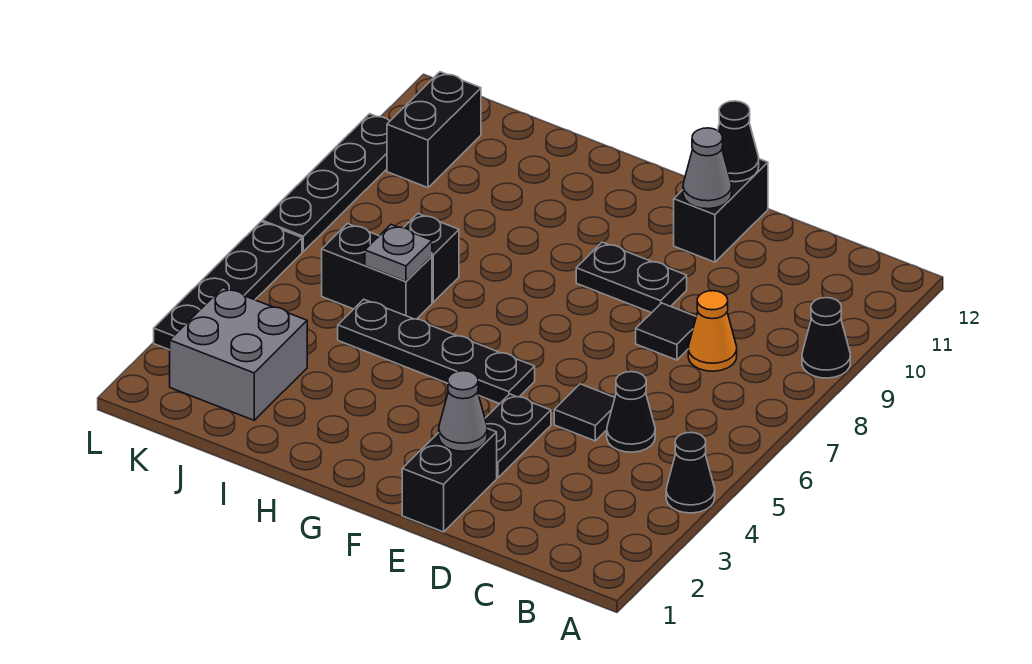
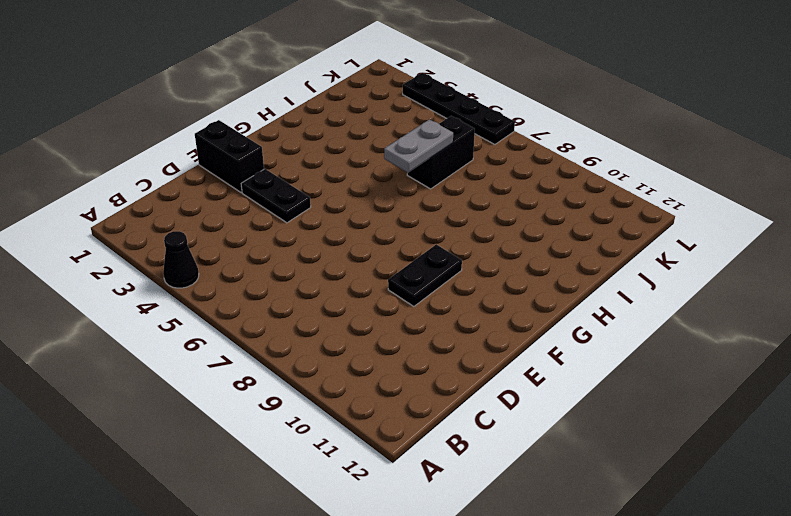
grey plate H6:I6 level 2 -> grey plate I6 level 2
none -> black cone A9 level 1
none -> black cone C5 level 1
none -> orange cone C8 level 1

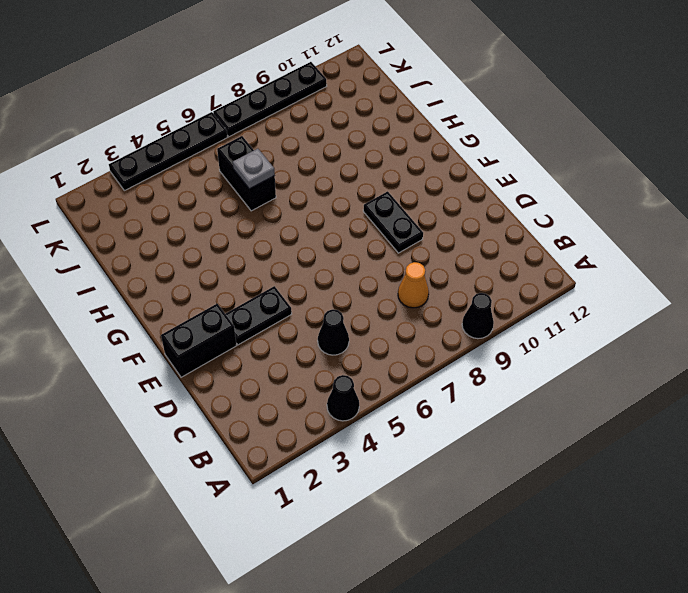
none -> black tile D5 level 1
none -> black tile D8 level 1
none -> black brick E11:E12 level 1

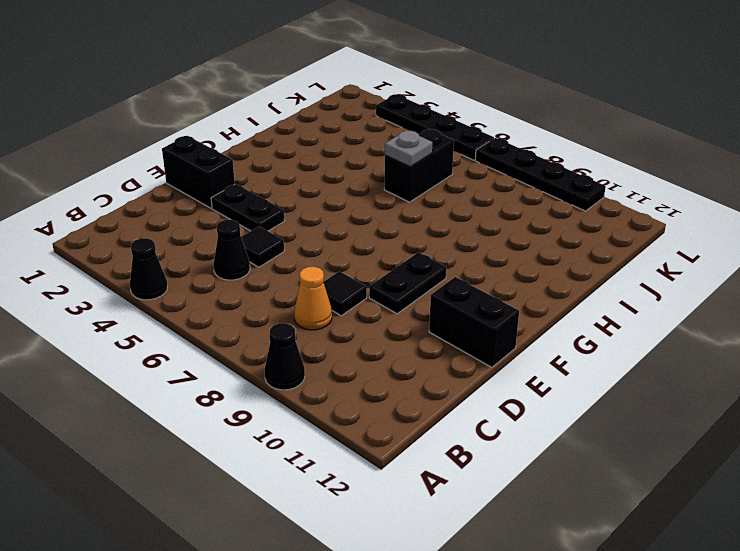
none -> black plate F5:I5 level 1
none -> black brick I7 level 1
none -> grey brick J2:K3 level 1

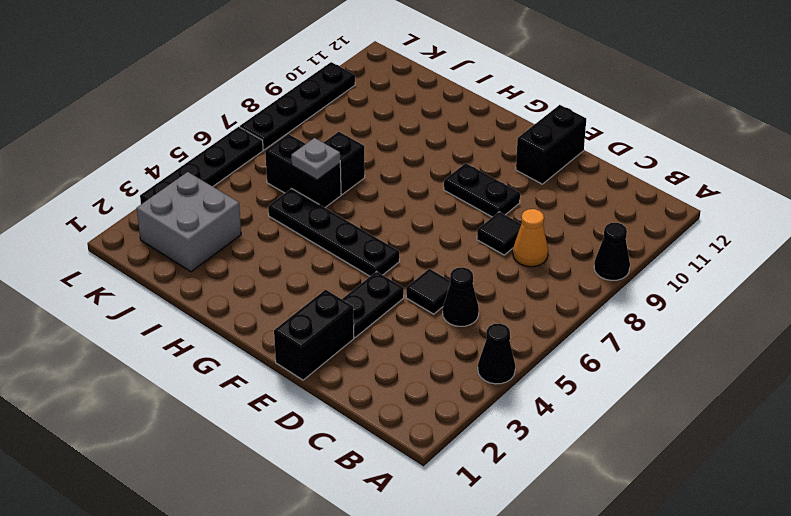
none -> black brick K10:K11 level 1
none -> grey cone E2 level 2
none -> grey cone E11 level 2

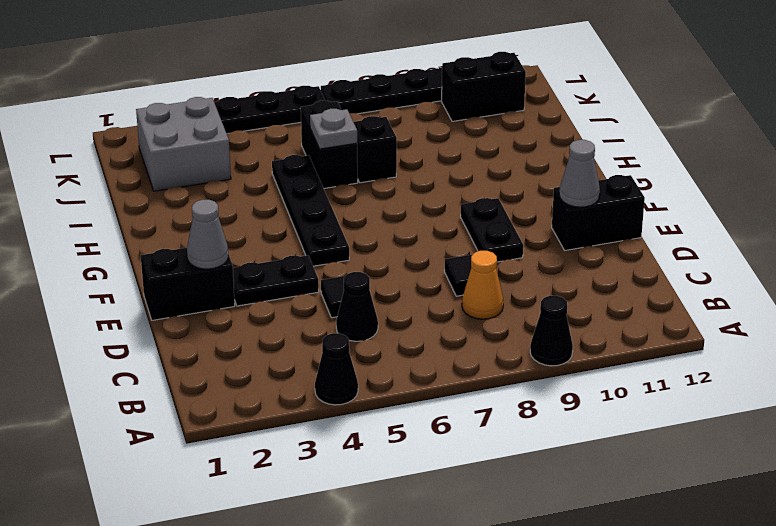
none -> black cone E12 level 2

